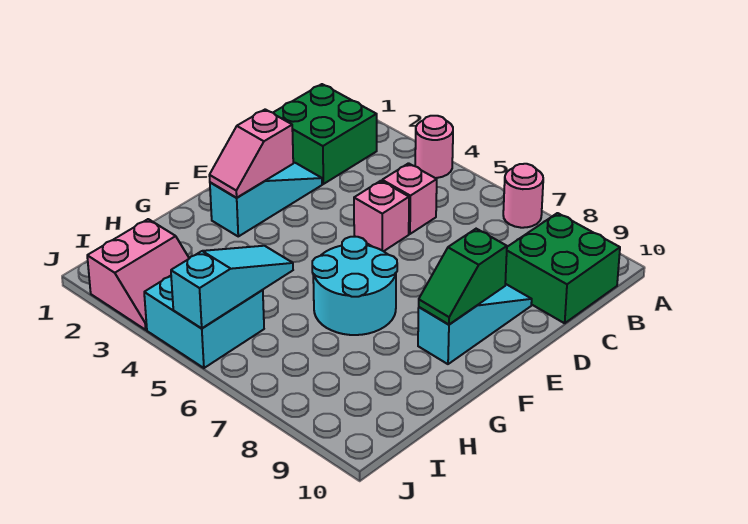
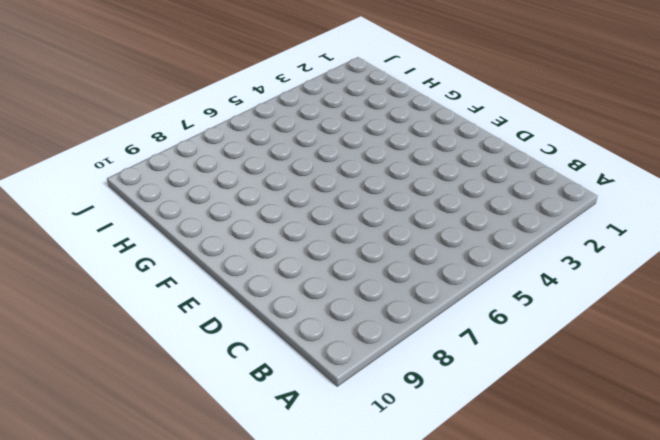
none -> pink round brick A4 level 1
none -> pink round brick A7 level 1
none -> green brick B1:C2 level 1

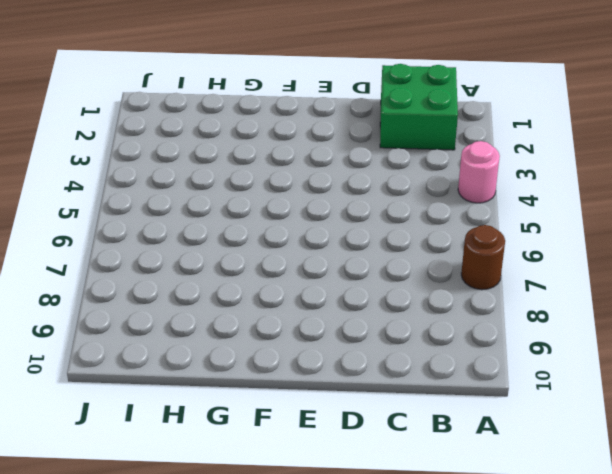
brown round brick A7 level 1 -> pink round brick A7 level 1
none -> green brick B9:C10 level 1
none -> pink brick C5 level 1
none -> cyan slope D2:F2 level 1 top F

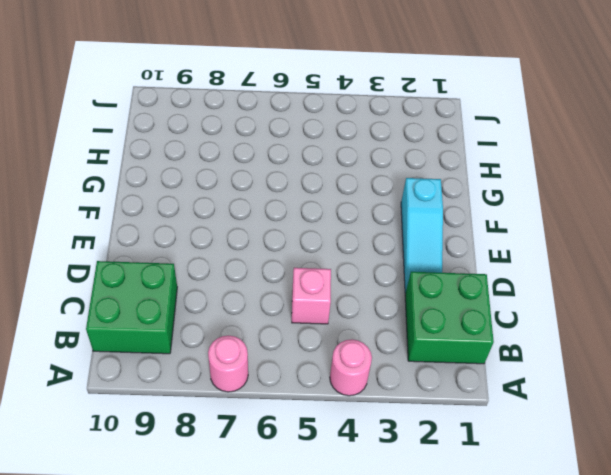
none -> pink brick D5 level 1
none -> cyan slope D9:F9 level 1 top F
none -> cyan round brick F6:G7 level 1

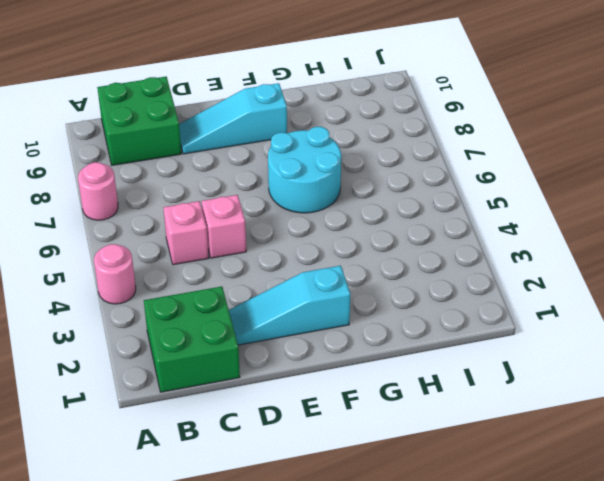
none -> pink slope I2:J3 level 1 top 2
none -> cyan brick I4:J5 level 1
none -> pink slope E2:F2 level 2 top E

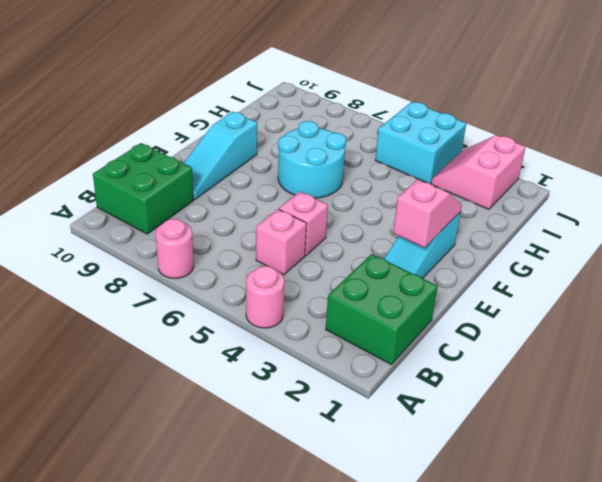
none -> green slope E9:F9 level 2 top E
none -> cyan slope H5:J5 level 2 top J

